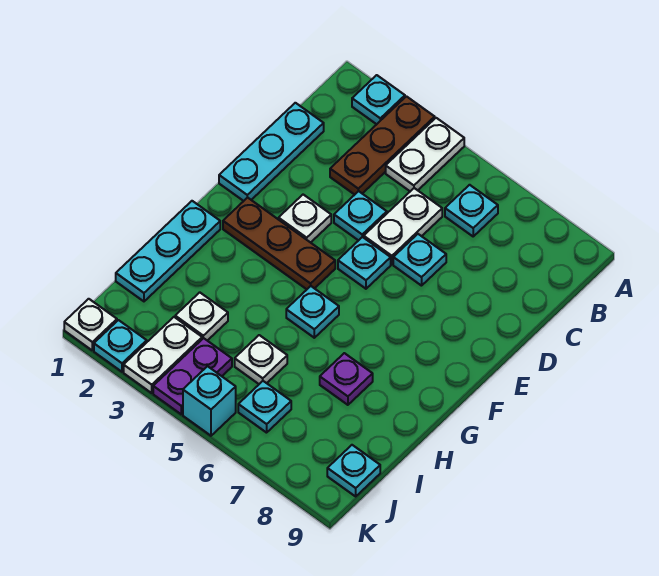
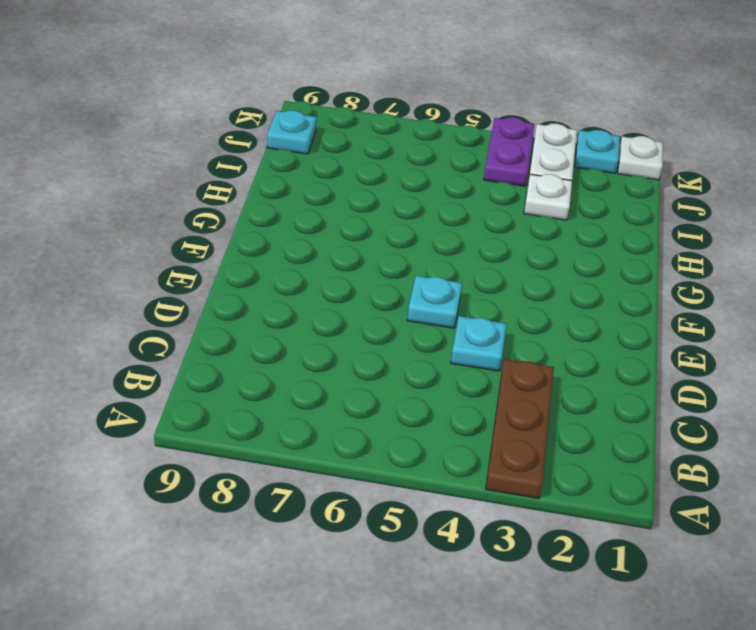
none -> cyan plate A2 level 1
none -> white plate A4:B4 level 1
none -> cyan plate B6 level 1

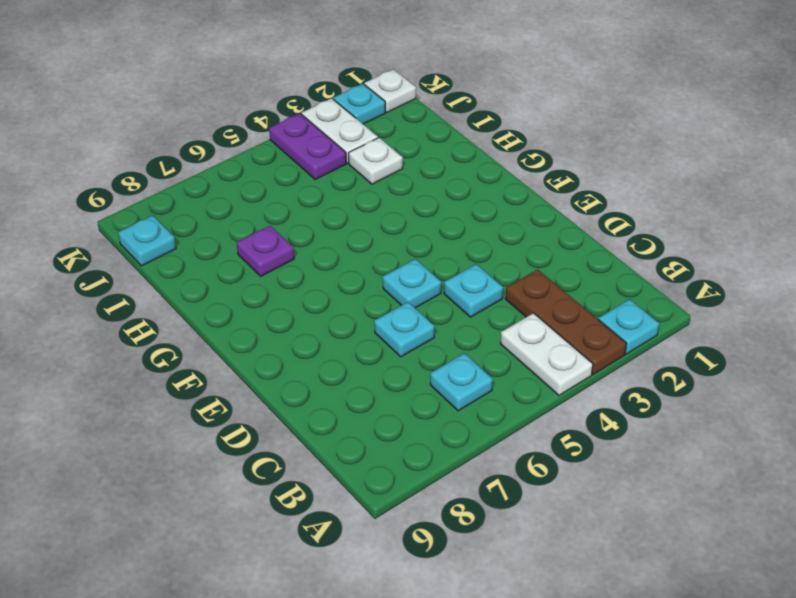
none -> cyan plate C1:E1 level 1
none -> white plate C5:D5 level 1
none -> white plate E3 level 1

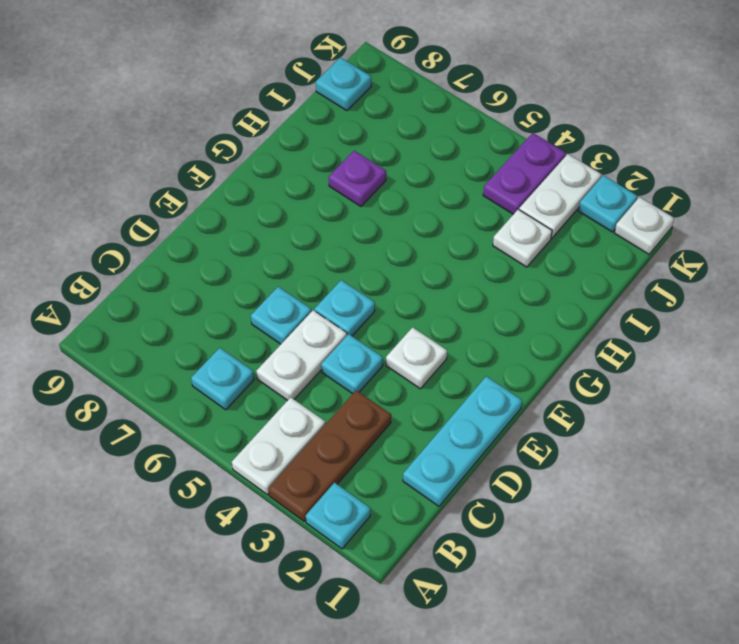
none -> brown plate F2:F4 level 1
none -> cyan plate G1:I1 level 1
none -> cyan plate G5 level 1

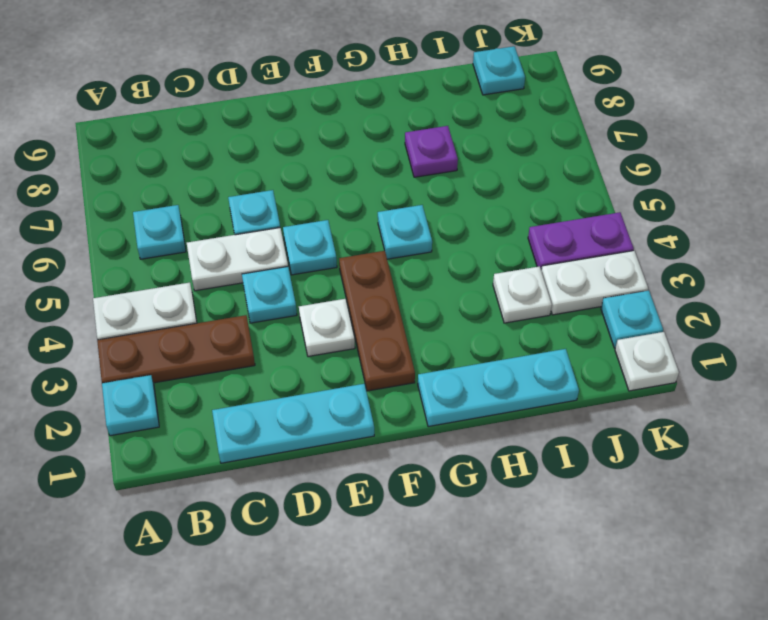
none -> white plate I5 level 1
none -> cyan plate J6 level 1
none -> cyan brick K5 level 1

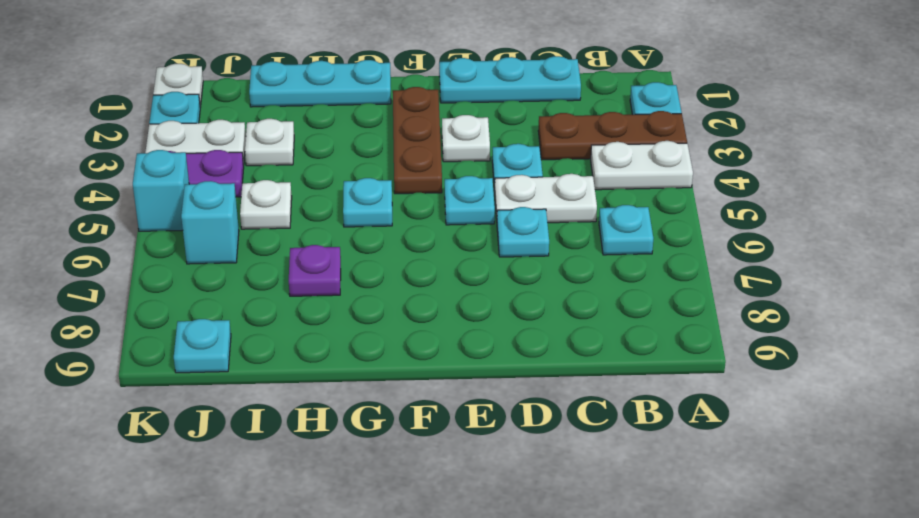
cyan brick J6 level 1 -> cyan plate J6 level 1

